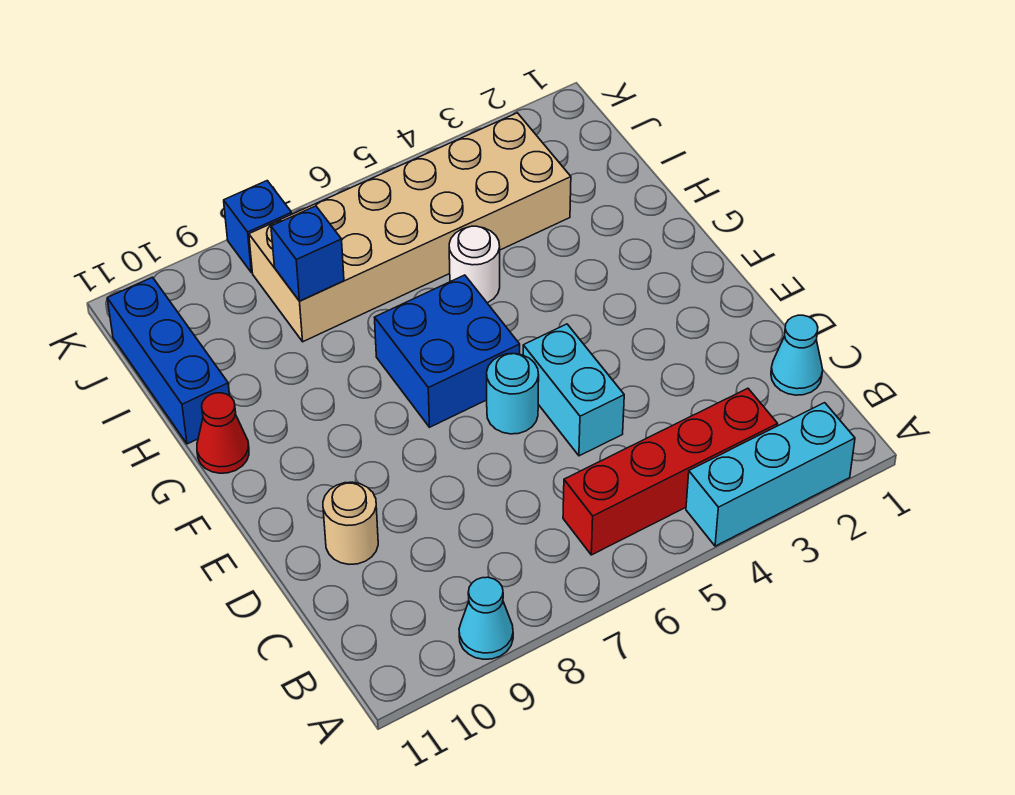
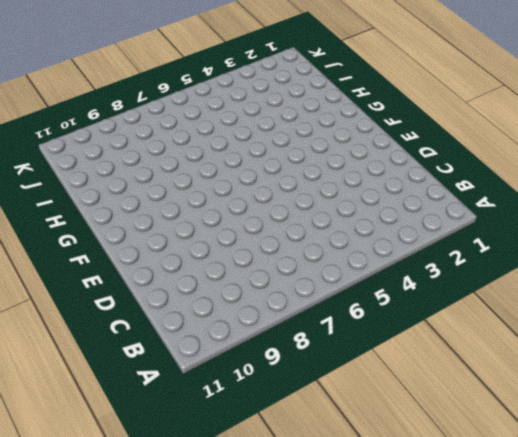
none -> cyan brick A2:A4 level 1
none -> cyan cone A9 level 1
none -> red brick B3:B6 level 1

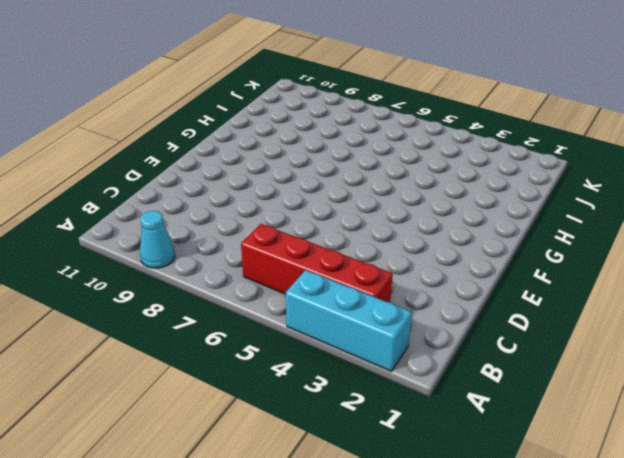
none -> cyan cone C1 level 1
none -> cyan brick D5:E5 level 1
none -> tan round brick D10 level 1

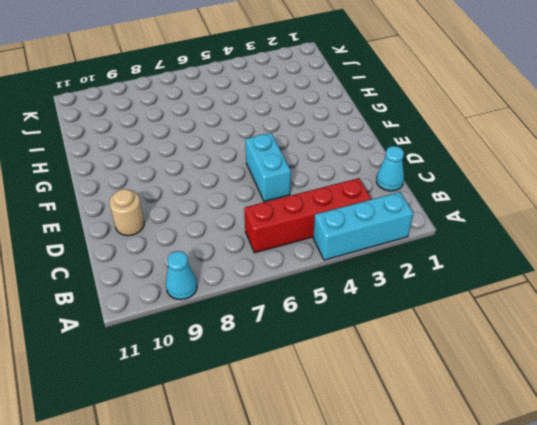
none -> cyan round brick E6 level 1
none -> blue brick F6:G7 level 1
none -> red cone G11 level 1

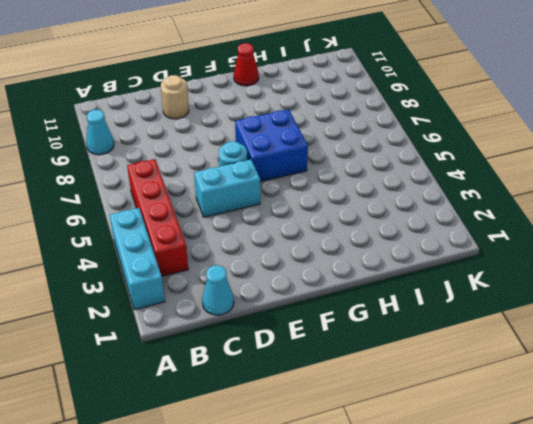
none -> white round brick H5 level 1
none -> blue brick H11:J11 level 1
none -> tan brick I3:J8 level 1

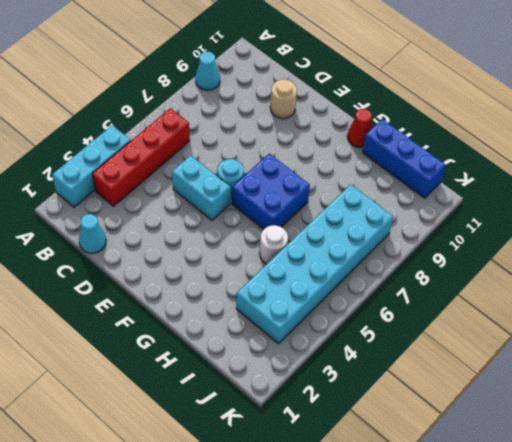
cyan brick I3:J8 level 1 -> tan brick I3:J8 level 1
none -> blue brick K8 level 1
none -> blue brick I8 level 2

